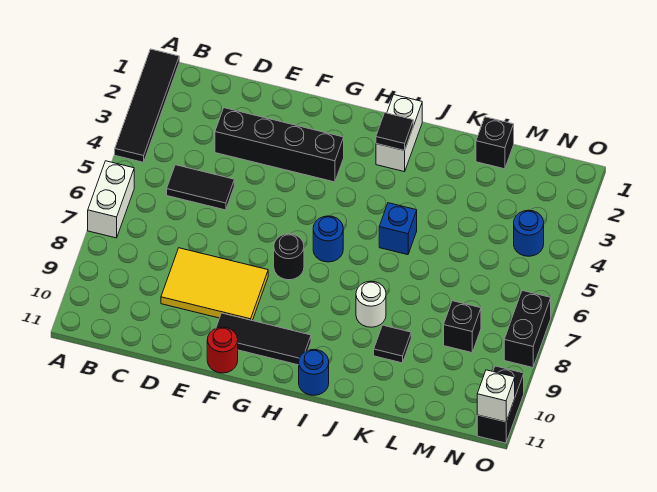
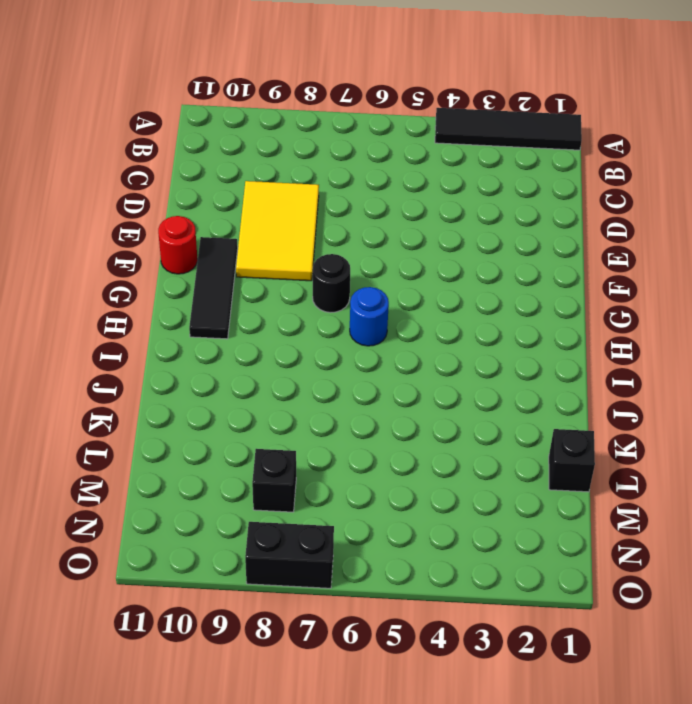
none -> white brick A6:A7 level 1
none -> black tile C5:D5 level 1
none -> black brick D3:G3 level 1

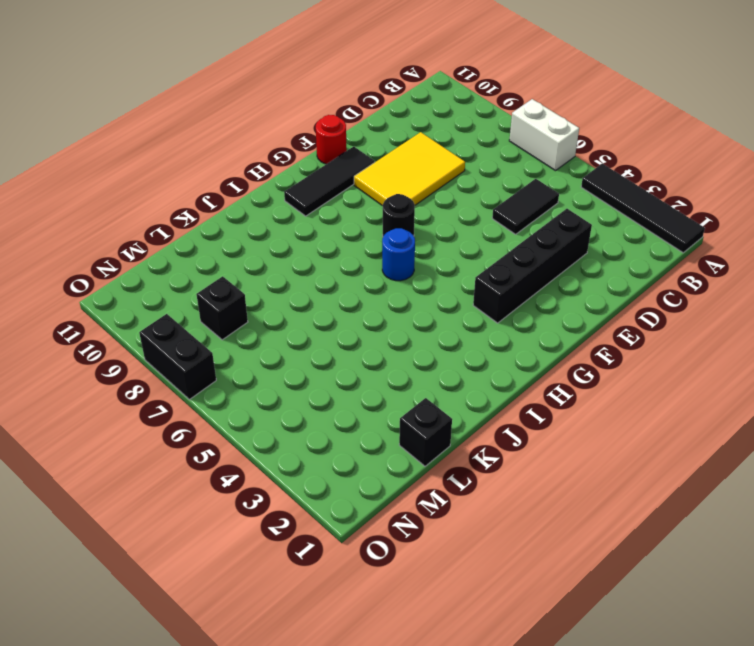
none -> white brick I1:I2 level 1
none -> blue round brick I11 level 1
none -> blue brick J5 level 1

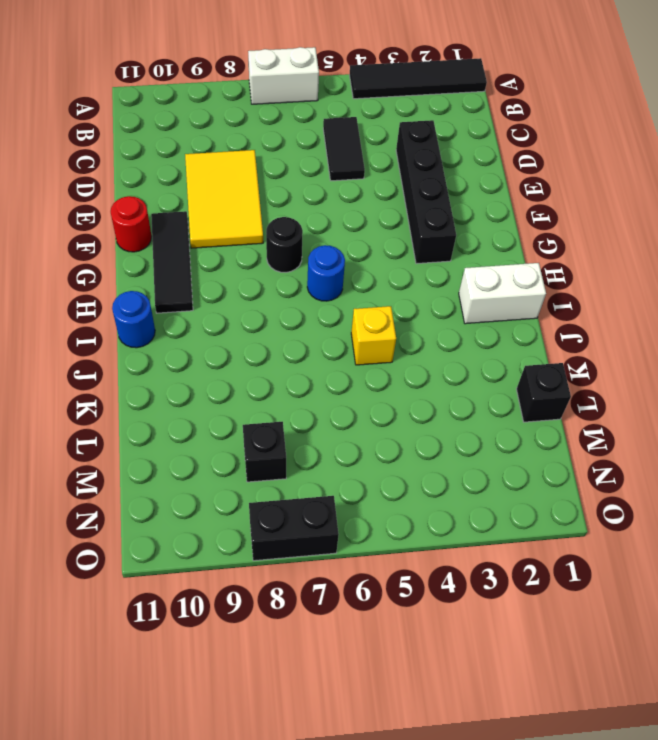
yellow brick J5 level 1 -> blue brick J5 level 1
none -> white round brick J8 level 1
none -> black tile K9 level 1
none -> blue round brick N4 level 1

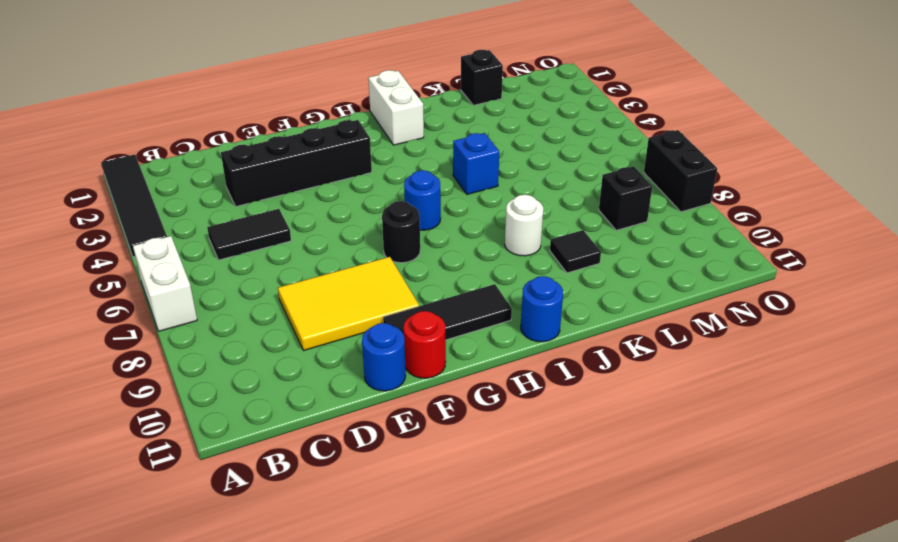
blue round brick E11 level 1 -> blue round brick N4 level 1
none -> black brick O10:O11 level 1
none -> black tile I2 level 2
none -> white brick O11 level 2

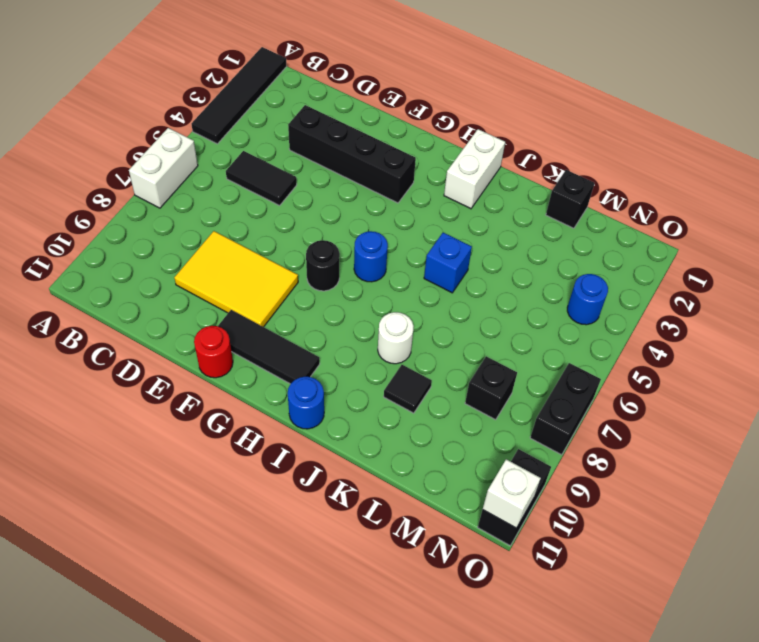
none -> black tile I2 level 2

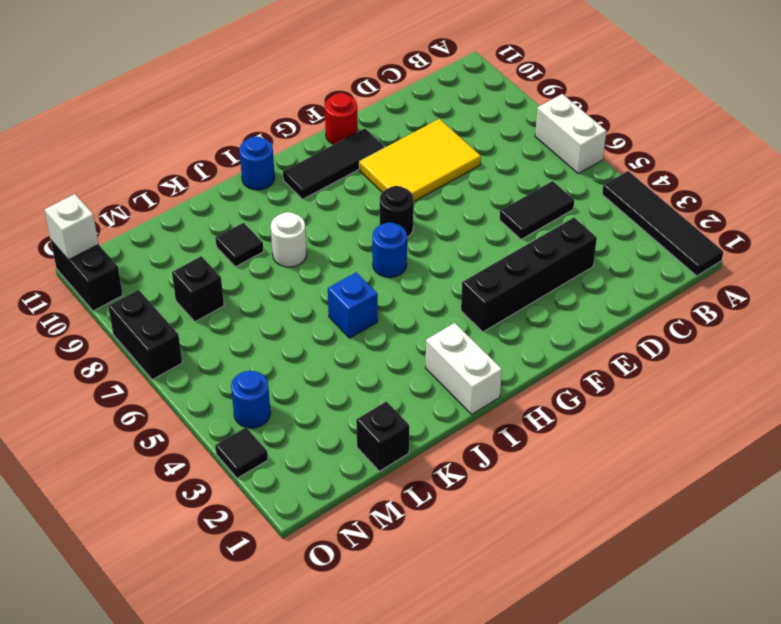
black tile O3 level 1 -> black tile I2 level 2

